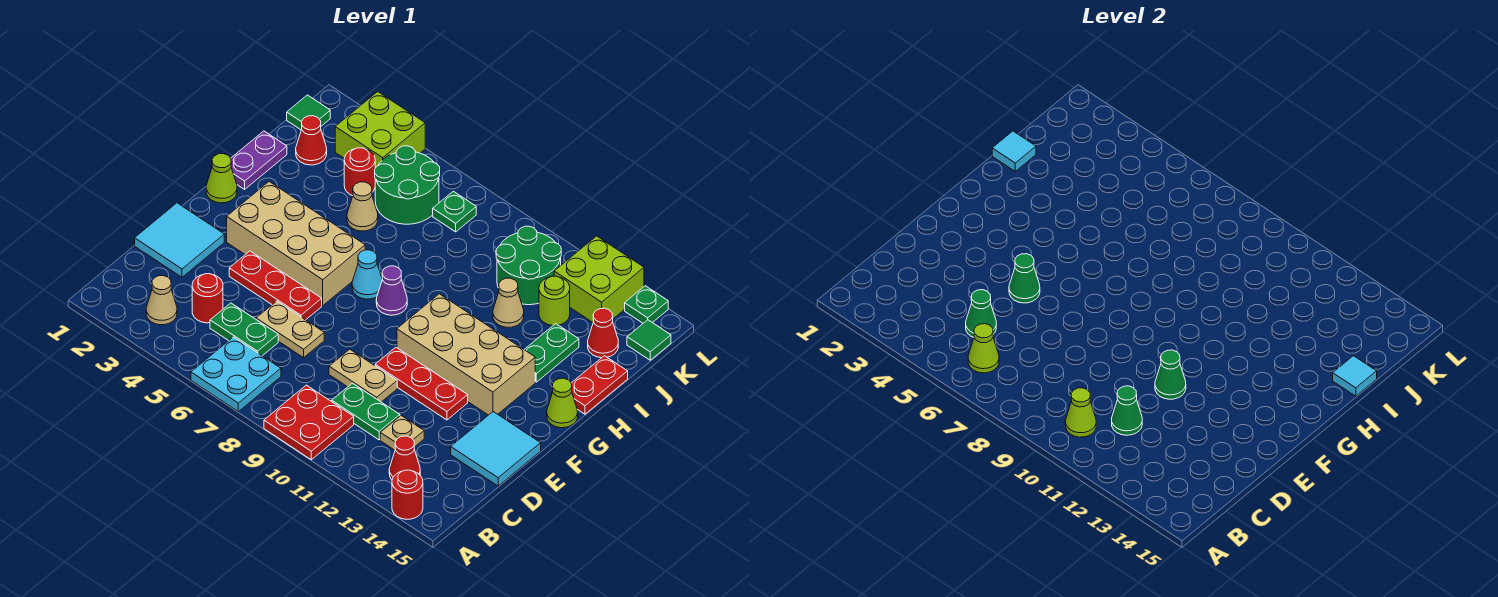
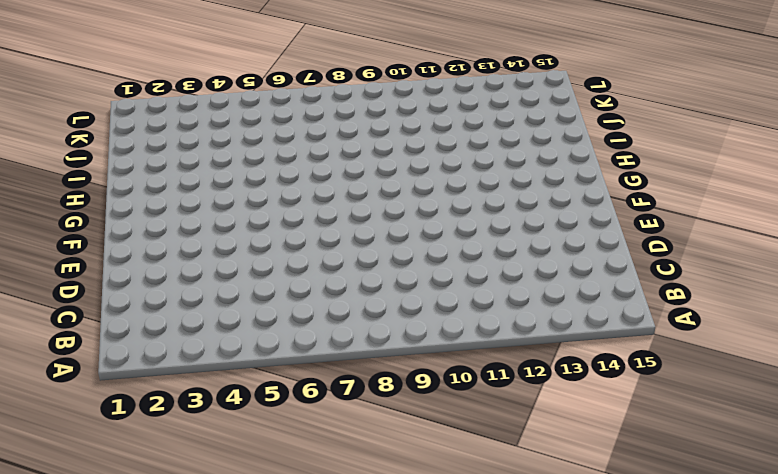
none -> cyan plate A6:B7 level 1
none -> red plate A9:B10 level 1
none -> red round brick A14 level 1
none -> tan cone B3 level 1

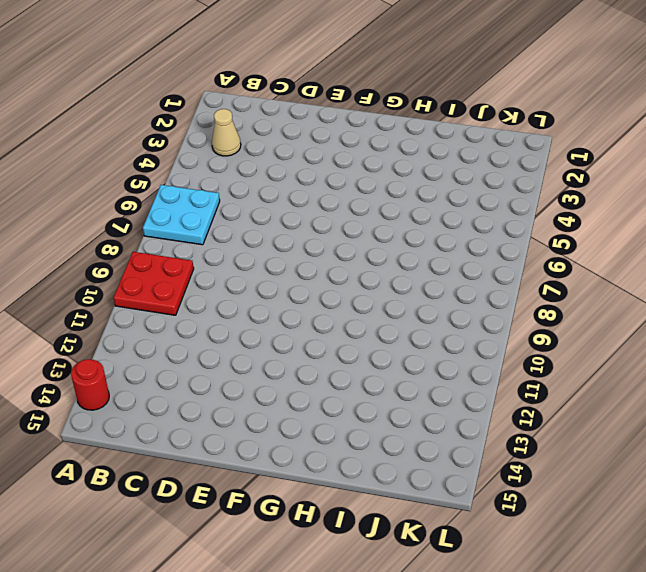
none -> red cone B13 level 1
none -> red round brick C4 level 1
none -> green plate C5:C6 level 1
none -> green plate C10:C11 level 1

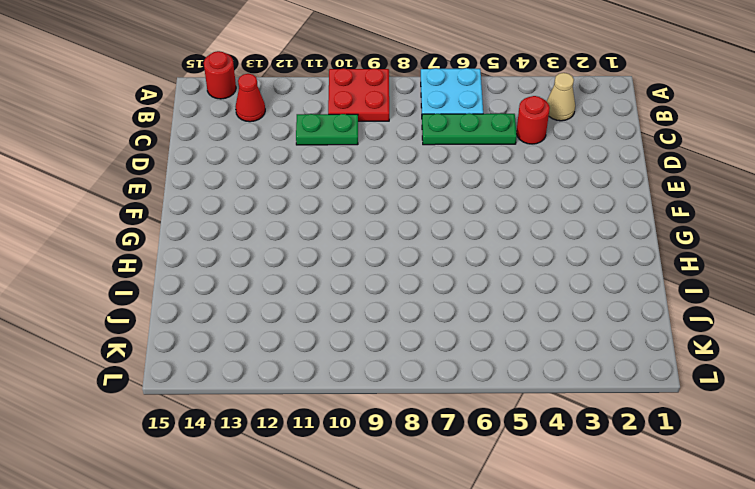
green plate C5:C7 level 1 -> green plate C5:C6 level 1
none -> tan plate C12 level 1
none -> cyan tile D1:E2 level 1
none -> tan plate D6:D7 level 1
none -> tan plate D9:D10 level 1

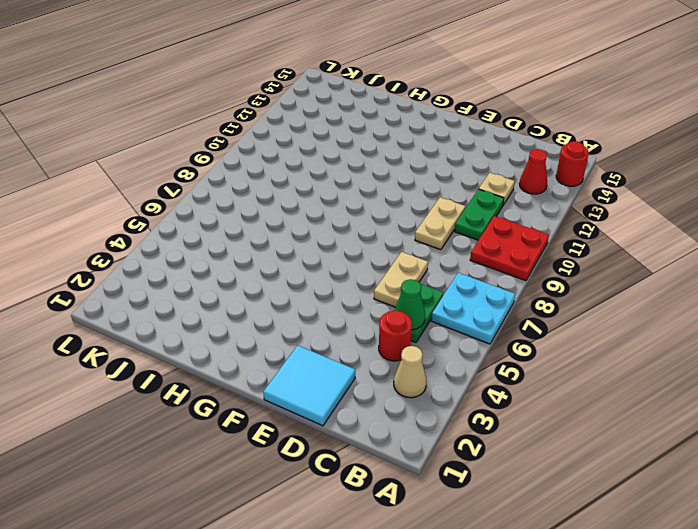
none -> cyan tile D14:E15 level 1
none -> red plate E4:E6 level 1
none -> red plate E10:E12 level 1
none -> tan brick F3:G6 level 1

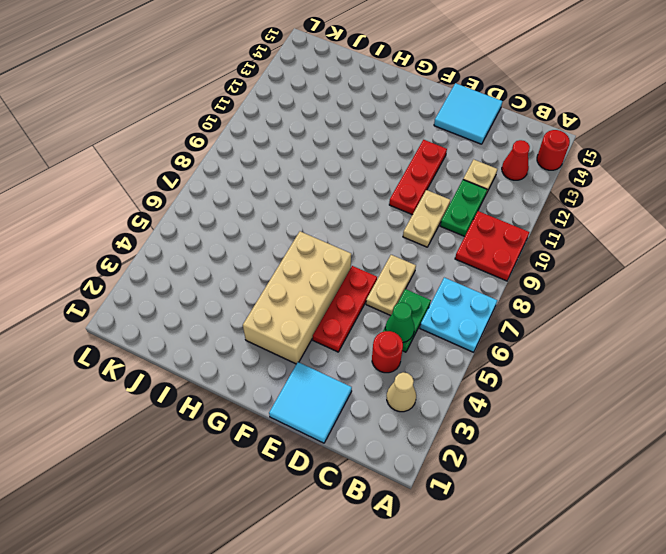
none -> tan brick F10:G13 level 1
none -> lime cone G1 level 1
none -> cyan cone G7 level 1
none -> purple cone G8 level 1

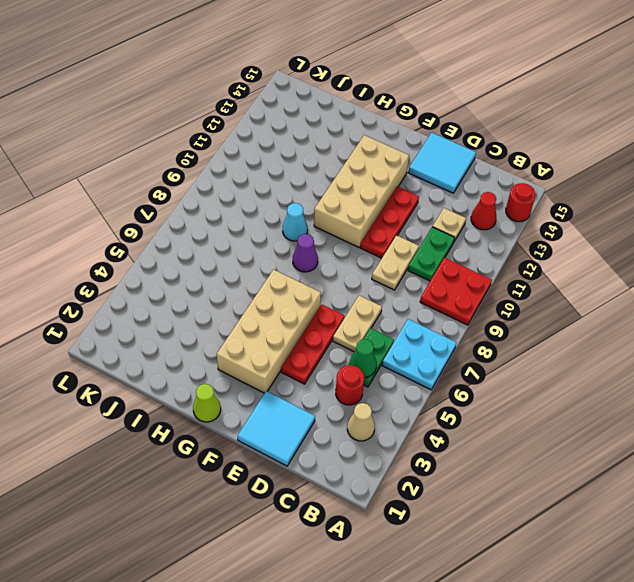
cyan cone H9 level 1 -> cyan cone G7 level 1
none -> lime cone G15 level 1
none -> purple plate H1:I1 level 1
none -> green plate H13:I13 level 1
none -> red plate H15:I15 level 1

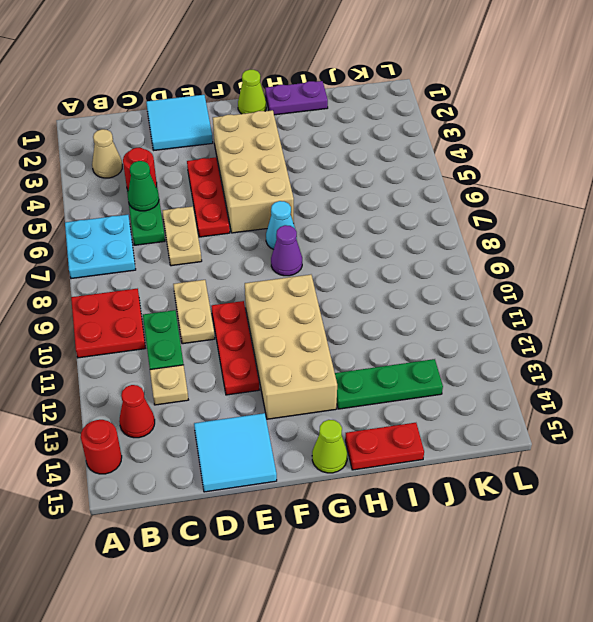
green plate H13:J13 level 1 -> green plate H13:I13 level 1
none -> tan cone I5 level 1
none -> tan cone I11 level 1
none -> red cone J2 level 1
none -> red round brick J4 level 1

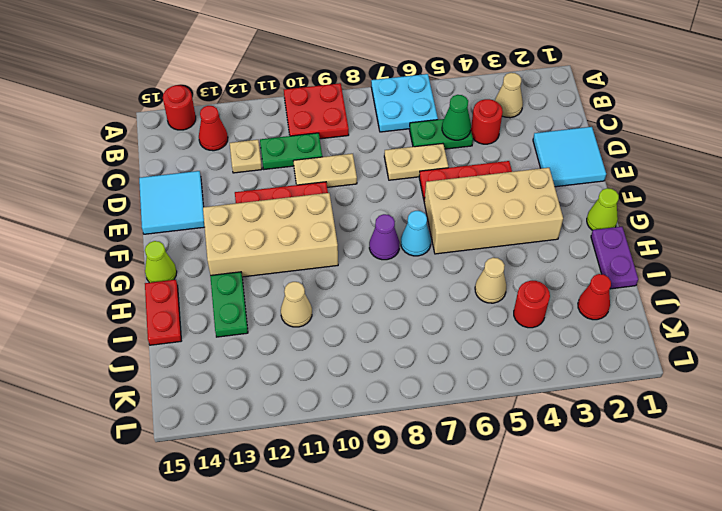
none -> green round brick J5:K6 level 1
none -> green round brick J10:K11 level 1
none -> lime round brick J12 level 1
none -> red cone J14 level 1

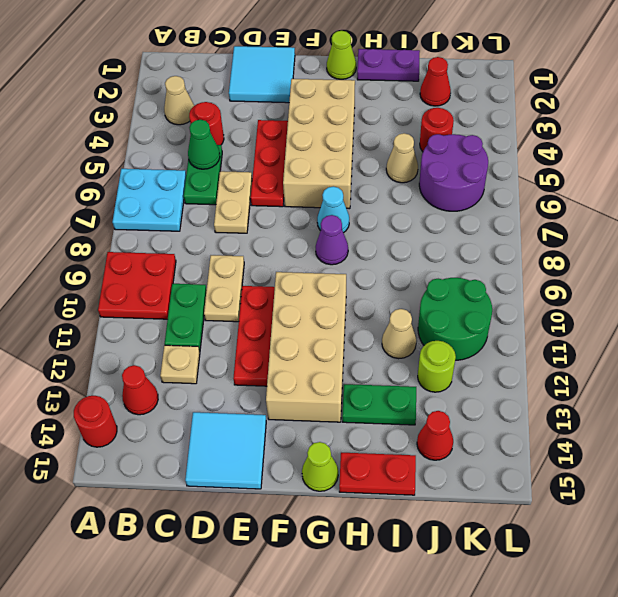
purple round brick J5:K6 level 1 -> green round brick J5:K6 level 1
none -> green tile K1 level 1
none -> lime brick K3:L4 level 1
none -> green plate K7 level 1
none -> lime brick K12:L13 level 1

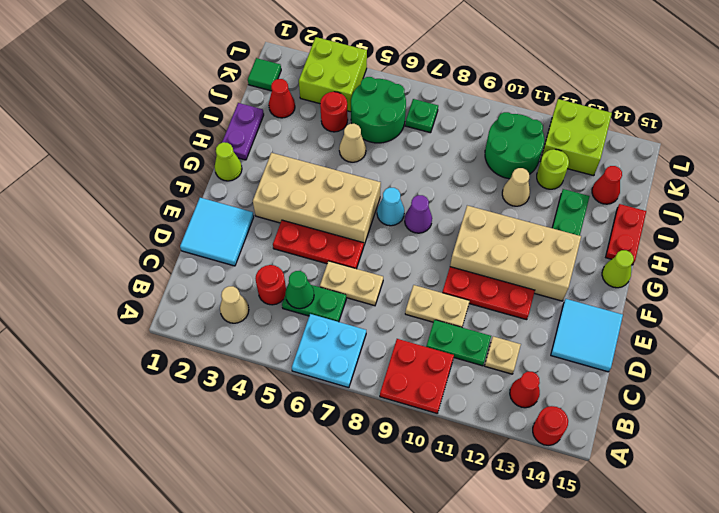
none -> green tile K15 level 1
none -> green plate L14 level 1
none -> lime cone B6 level 2
none -> lime cone B10 level 2

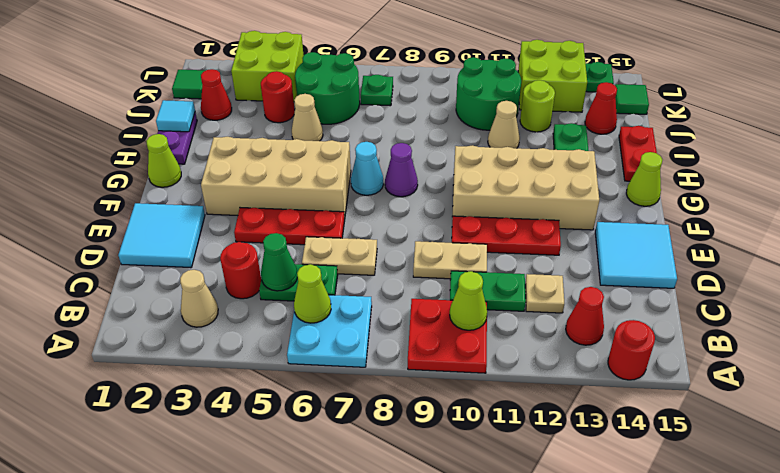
none -> green cone C11 level 2
none -> green cone E5 level 2
none -> green cone E11 level 2
none -> cyan tile I15 level 2

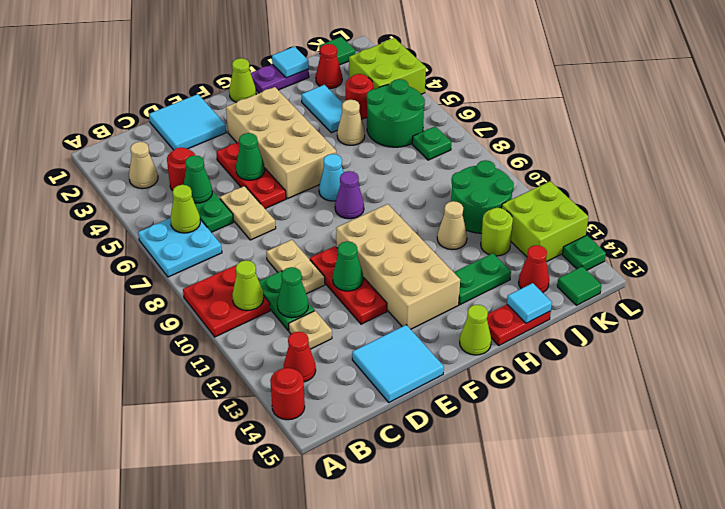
cyan tile I3:I4 level 1 -> none

